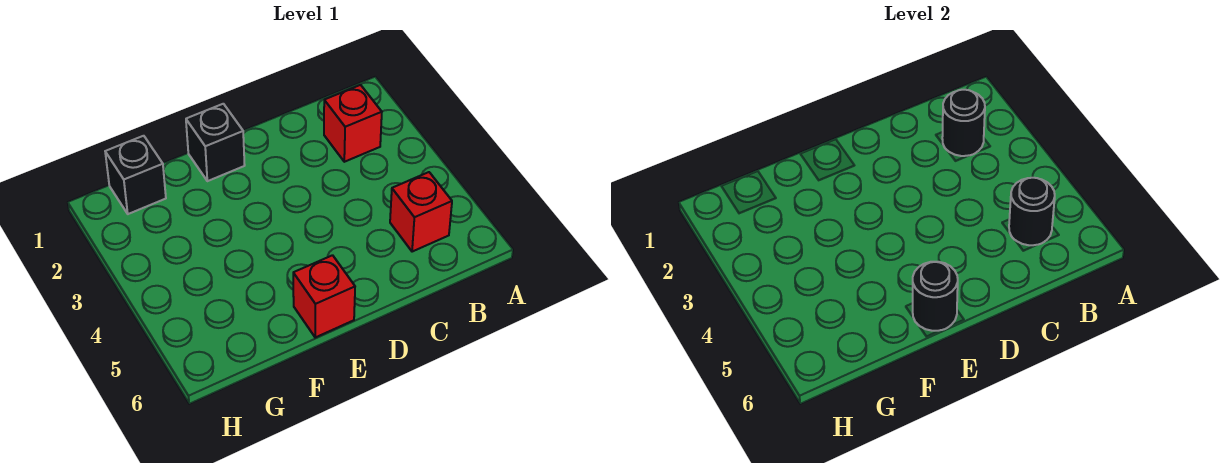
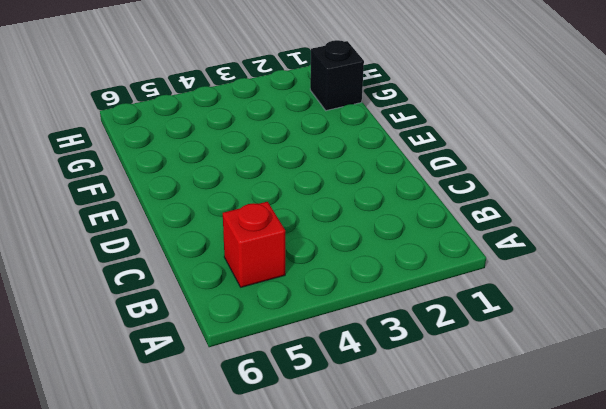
none -> red brick B2 level 1
none -> black brick E1 level 1

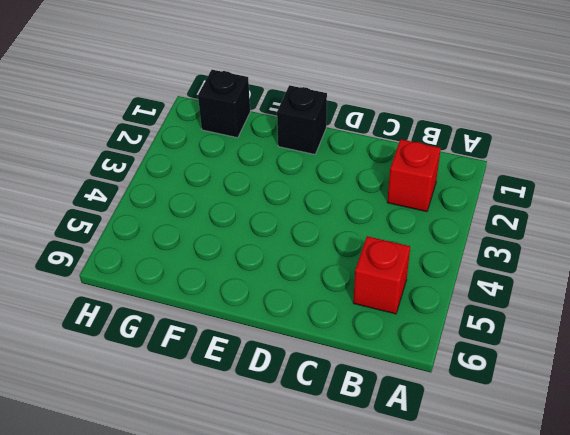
none -> red brick E6 level 1
none -> black round brick B2 level 2

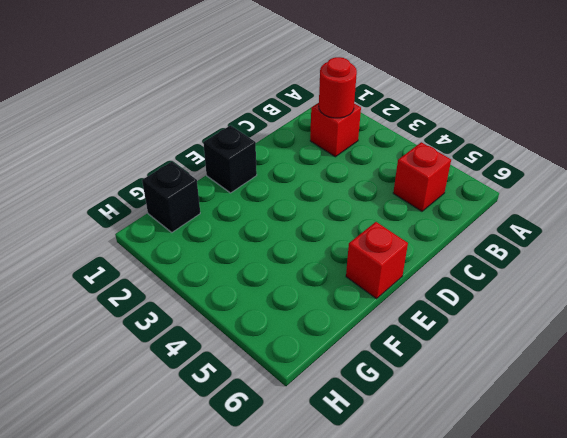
red round brick B2 level 2 -> black round brick B2 level 2
none -> black round brick B5 level 2
none -> black round brick E6 level 2

